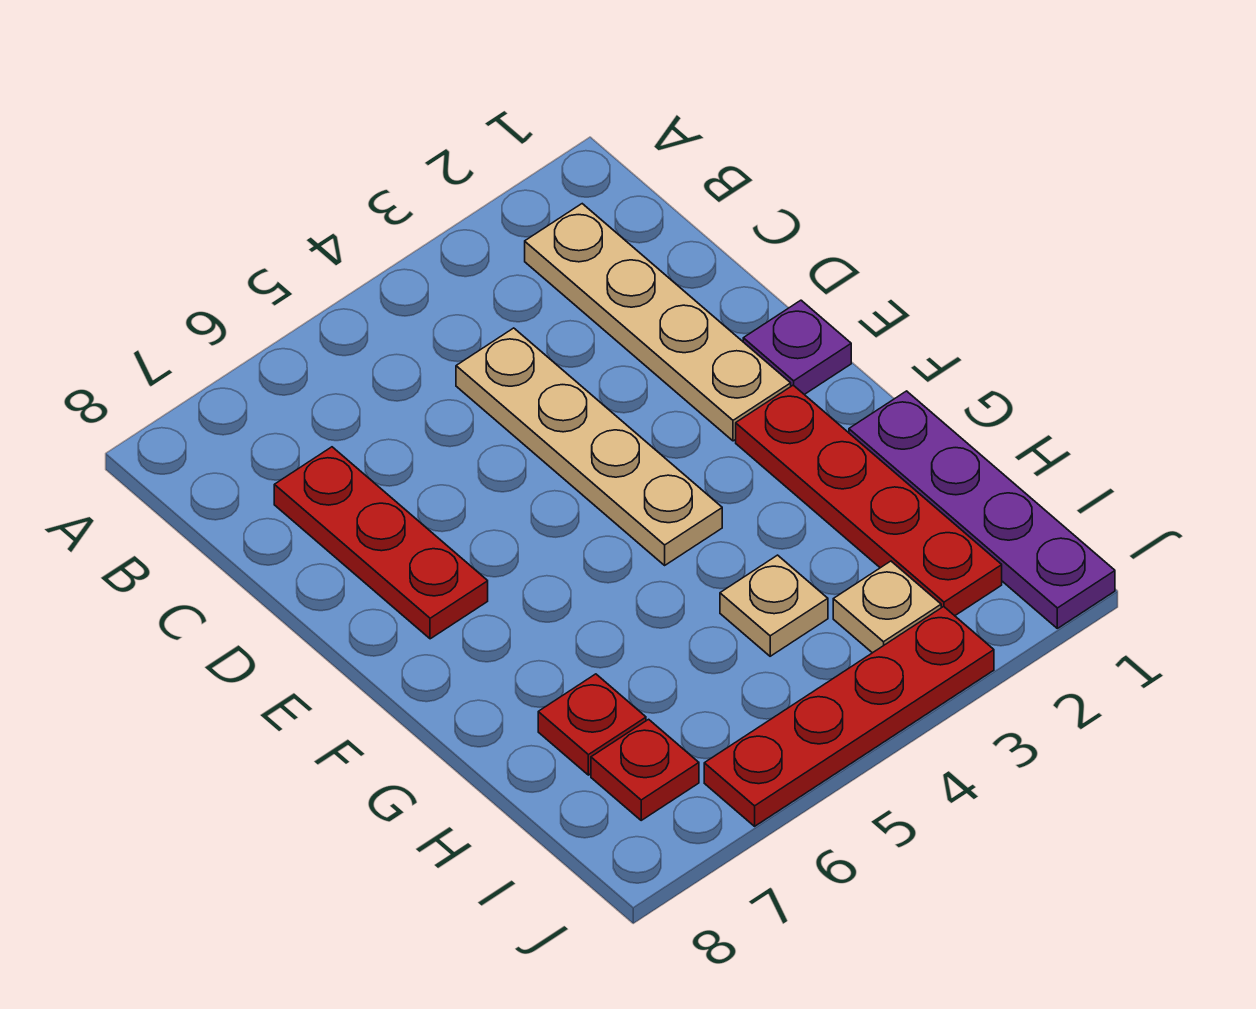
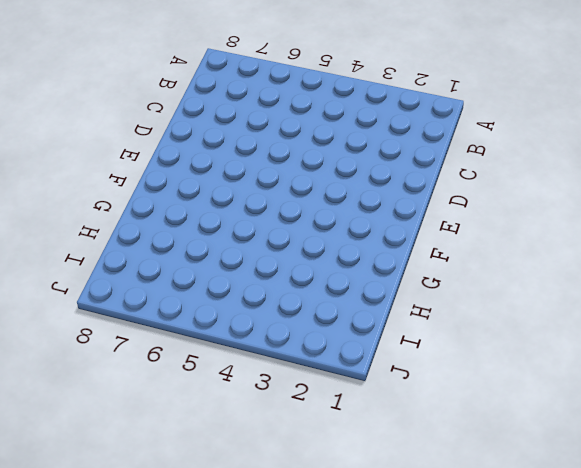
none -> tan plate B2:E2 level 1
none -> tan plate C4:F4 level 1

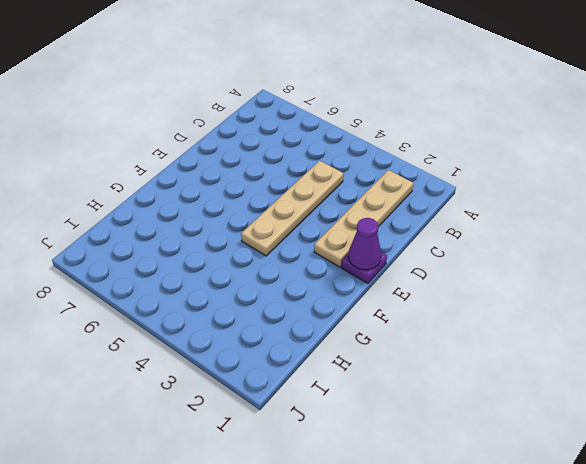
purple cone E1 level 2 -> none
none -> red plate C7:E7 level 1
none -> red plate F2:I2 level 1

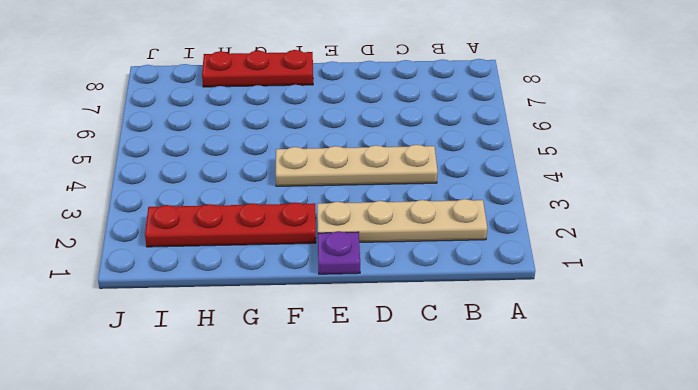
red plate F8:H8 level 1 -> red plate C7:E7 level 1
none -> purple plate G1:J1 level 1
none -> tan plate H4 level 1

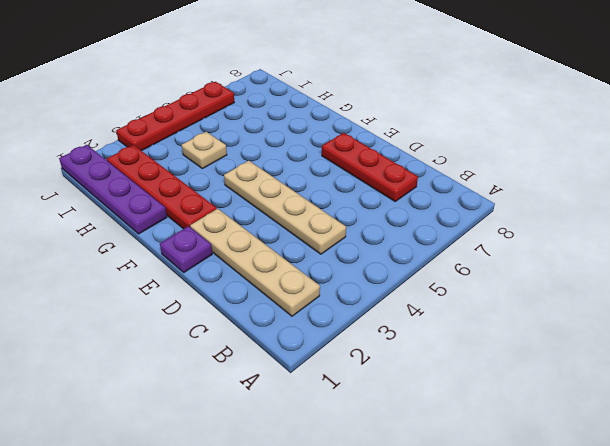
none -> red plate H7 level 1
none -> tan plate I3 level 1

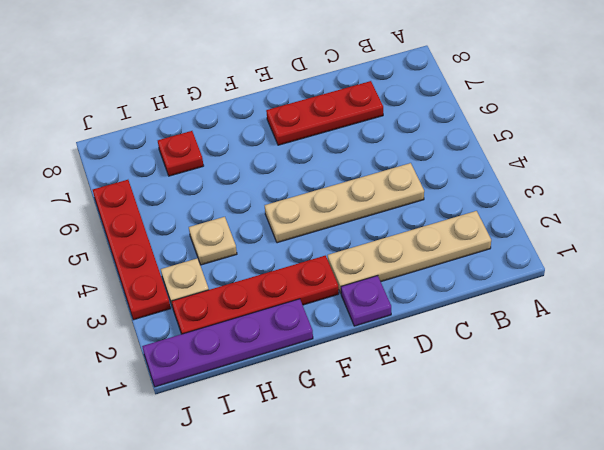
none -> red plate I7 level 1

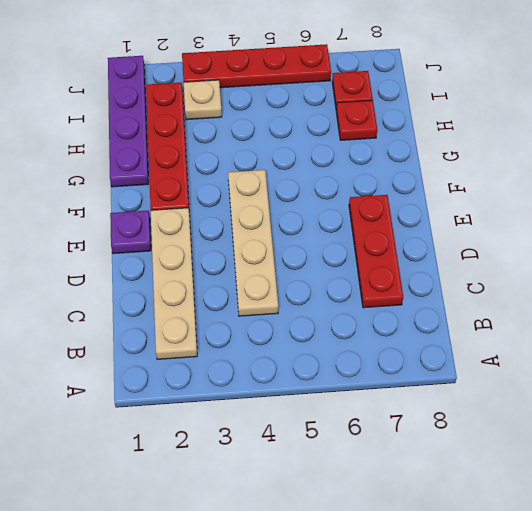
none -> tan plate H4 level 1

